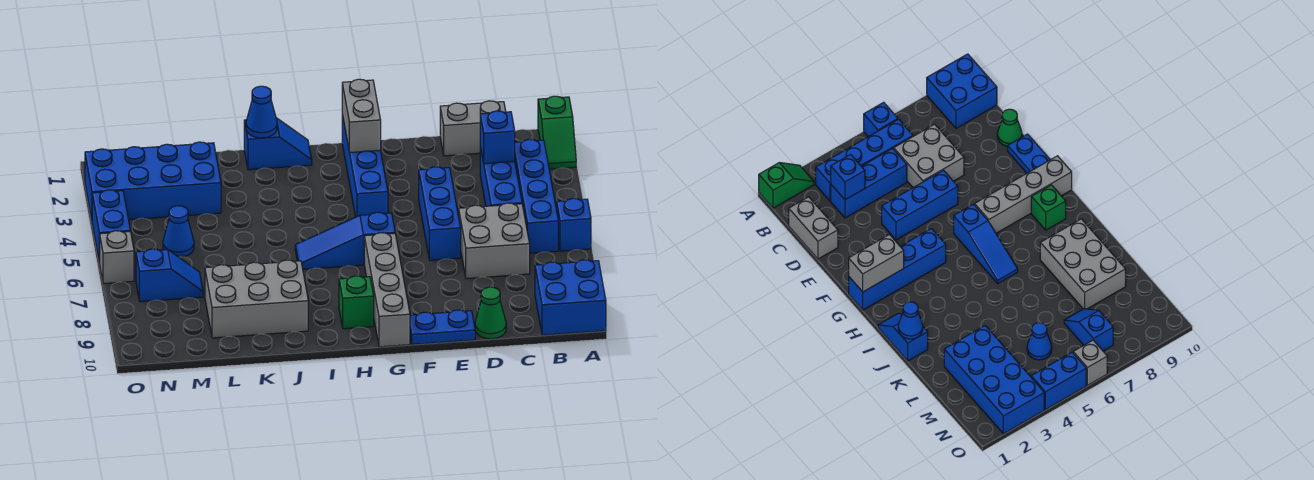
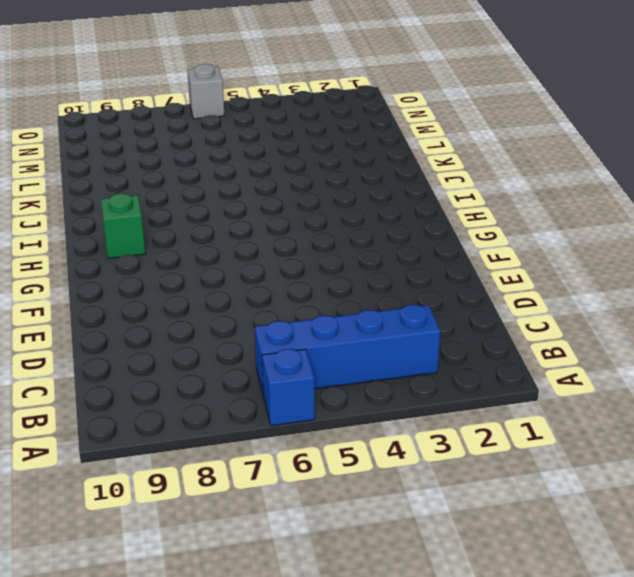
none -> green slope A1:A2 level 1 top 1
none -> blue brick A9:B10 level 1
none -> grey brick C1:D1 level 1

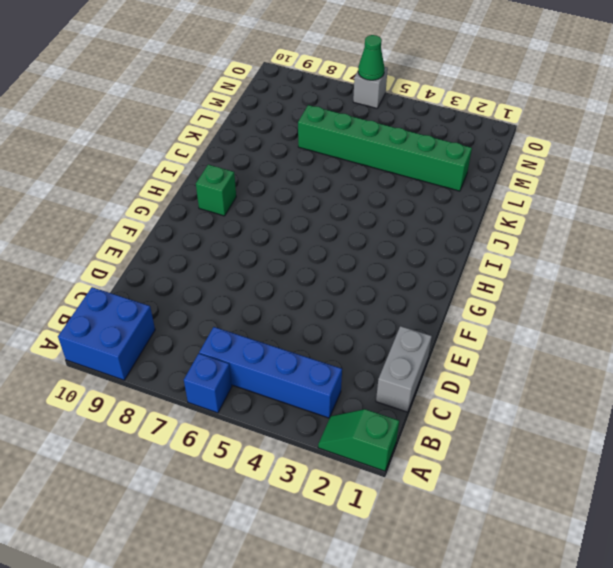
green brick L2:L7 level 1 -> blue brick L2:O3 level 1
green cone O6 level 2 -> green cone D10 level 1
none -> blue brick C3:C5 level 1
none -> grey brick C6:D7 level 1
none -> blue brick E4:E6 level 1

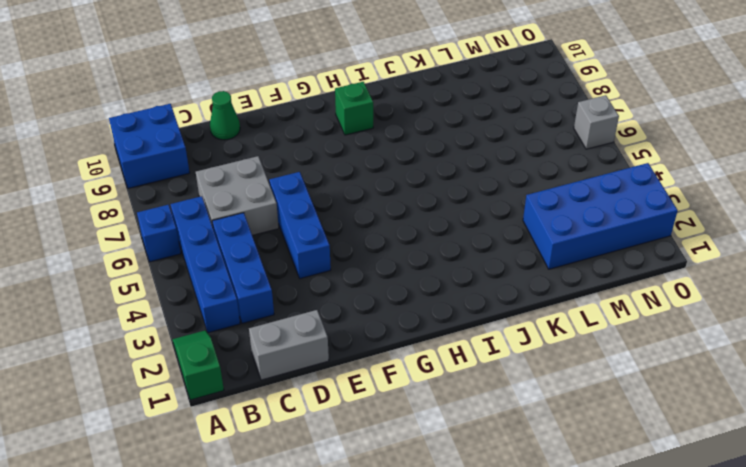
none -> blue plate E10:F10 level 1
none -> blue brick G1:G4 level 1
none -> blue slope G6:I6 level 1 top G

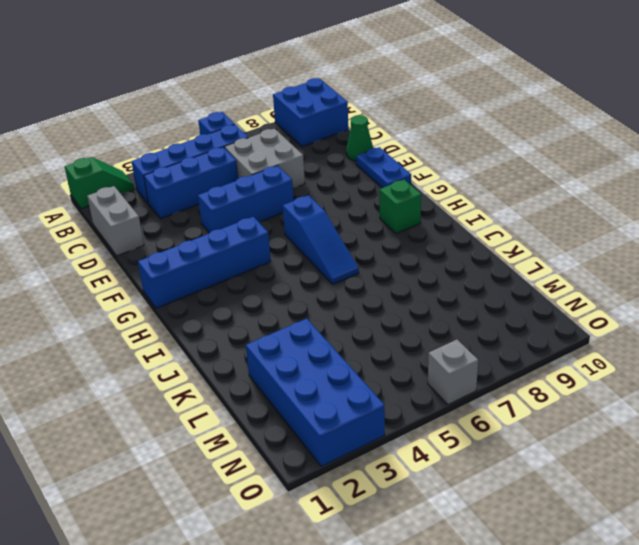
none -> grey brick G7:G10 level 1
none -> blue slope I1:J1 level 1 top J
none -> grey brick J8:L9 level 1

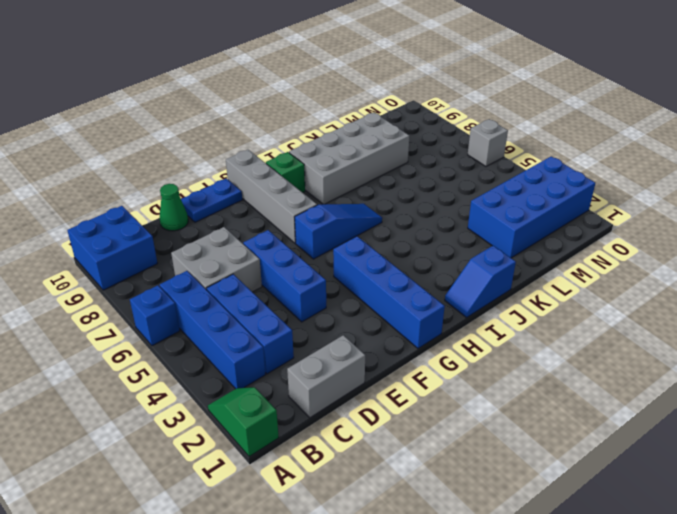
grey brick I8:L9 level 1 -> grey brick J8:L9 level 1
none -> blue cone M5 level 1
none -> blue slope M7:N7 level 1 top N
none -> blue brick O4:O5 level 1

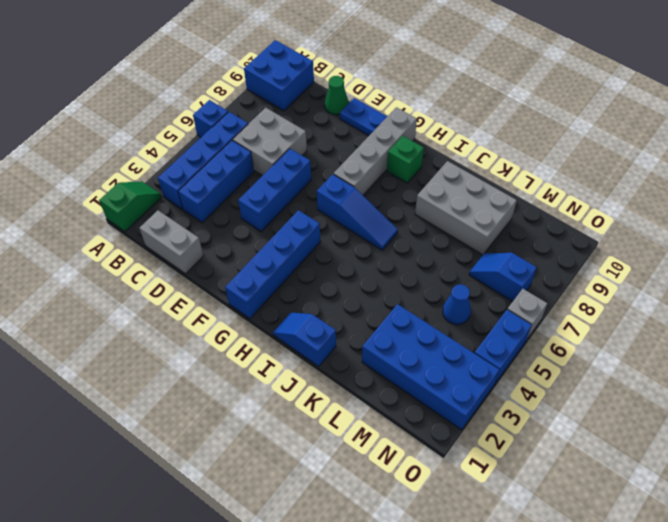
none -> blue brick C3 level 2
none -> grey brick G1:G2 level 2
none -> blue cone J1 level 2

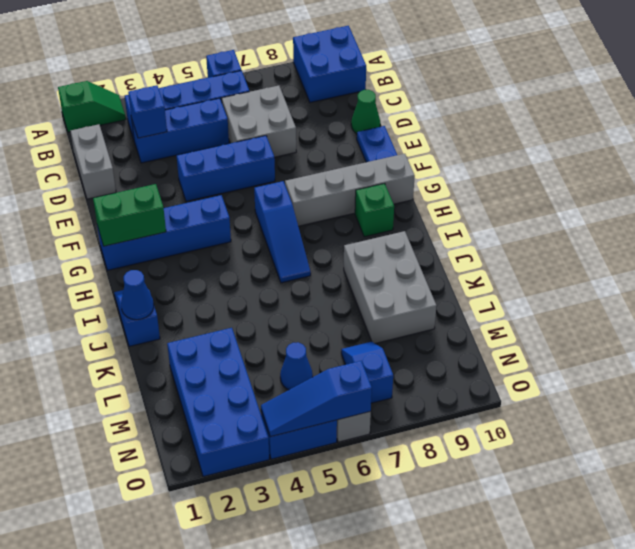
green brick G1:G2 level 2 -> grey brick G1:G2 level 2
blue slope O4:O6 level 2 top 6 -> none

